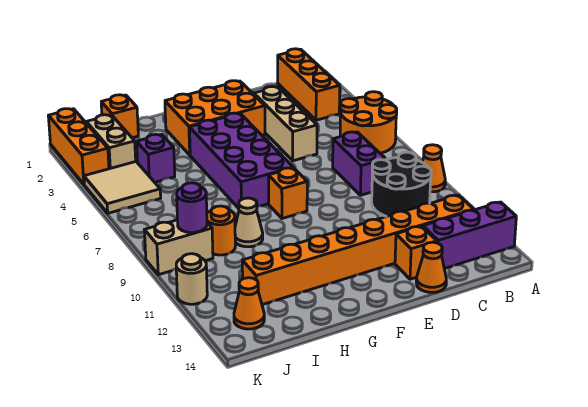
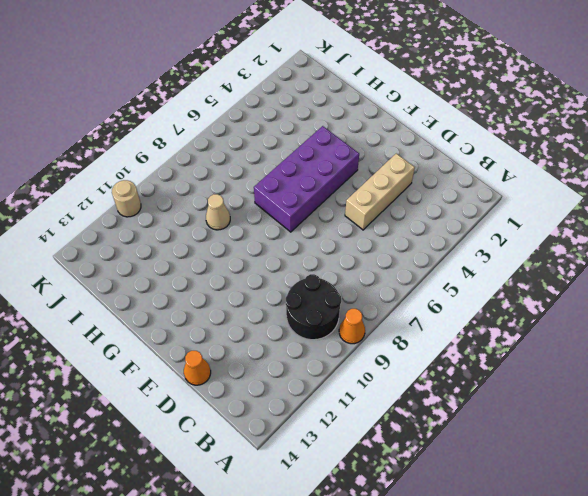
none -> orange round brick A5:B6 level 1
none -> purple brick A13:C13 level 1
none -> orange brick B1:B3 level 1

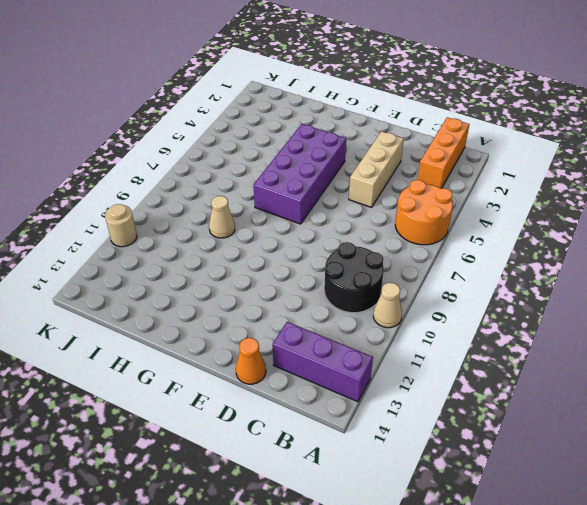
tan cone A10 level 1 -> none
none -> orange cone A9 level 1
none -> orange brick B12:I12 level 1
none -> purple brick C7:C8 level 1

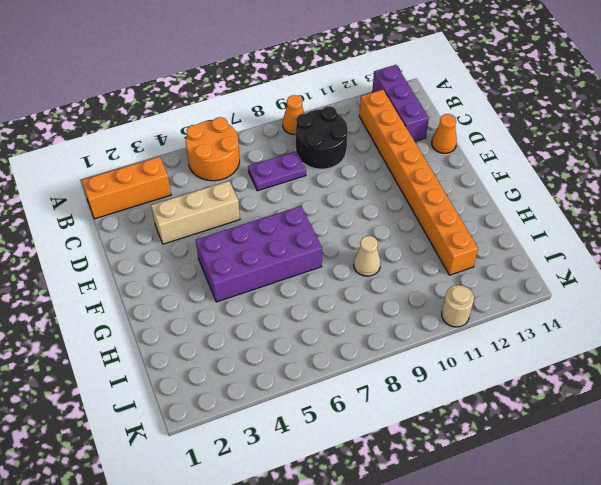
purple plate C7:C8 level 1 -> purple brick C7:C8 level 1
none -> orange brick D13 level 1
none -> orange brick E2:G3 level 1
none -> orange brick F8 level 1

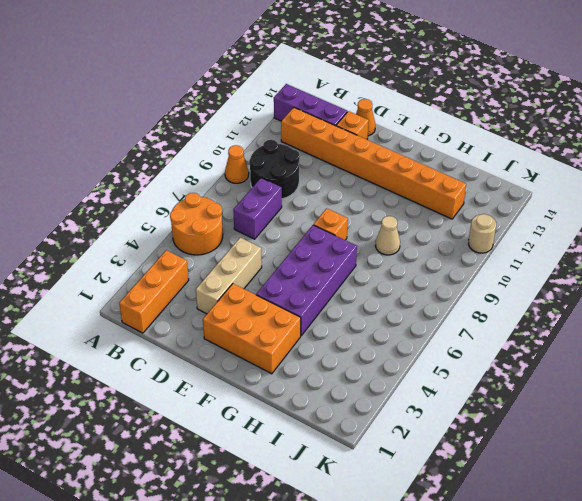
none -> orange brick I1 level 1
none -> purple brick I4 level 1
none -> orange round brick I9 level 1

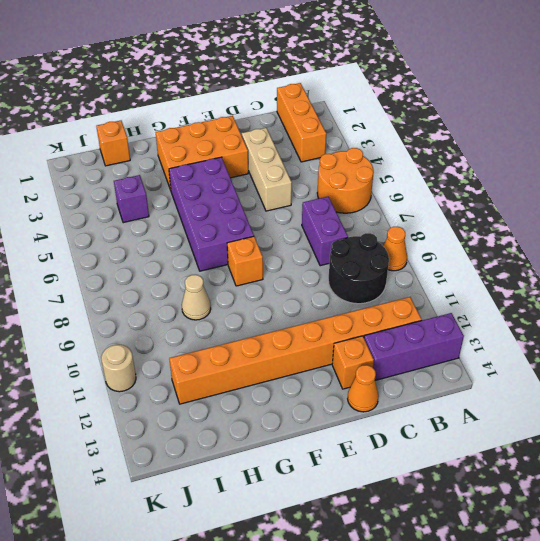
none -> orange round brick I9 level 1
none -> tan brick J2:J3 level 1
none -> tan tile J4:K5 level 1

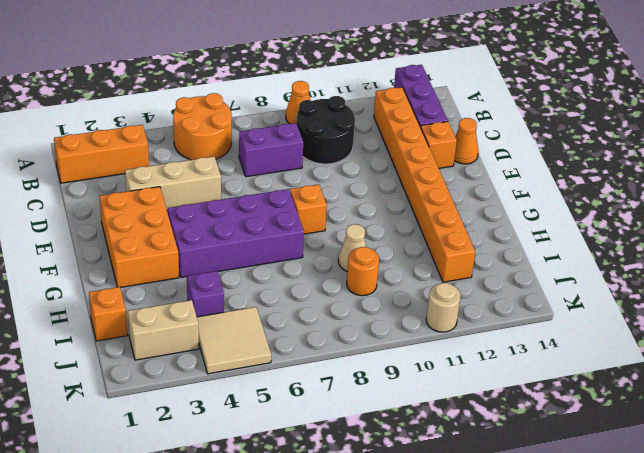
none -> tan brick J9:K9 level 1
none -> orange cone J13 level 1
none -> orange brick K1:K3 level 1

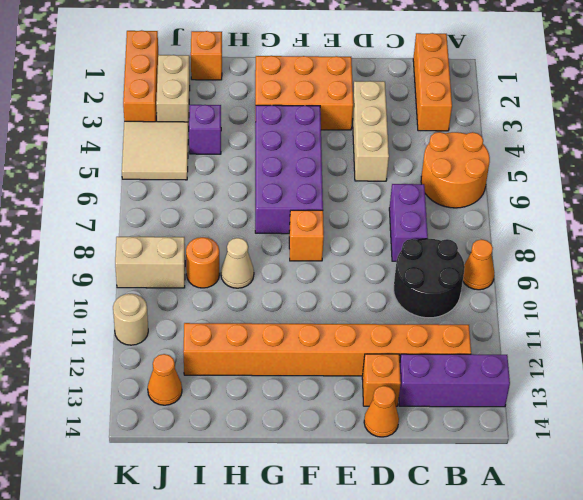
none -> purple round brick J9 level 2

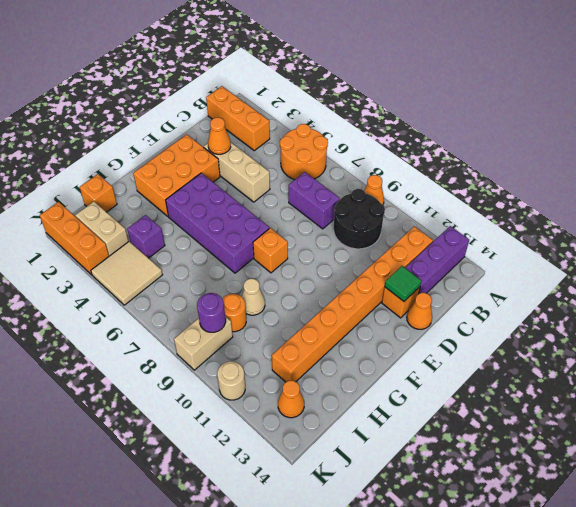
orange cone D3 level 2 -> none
green tile D13 level 2 -> none

